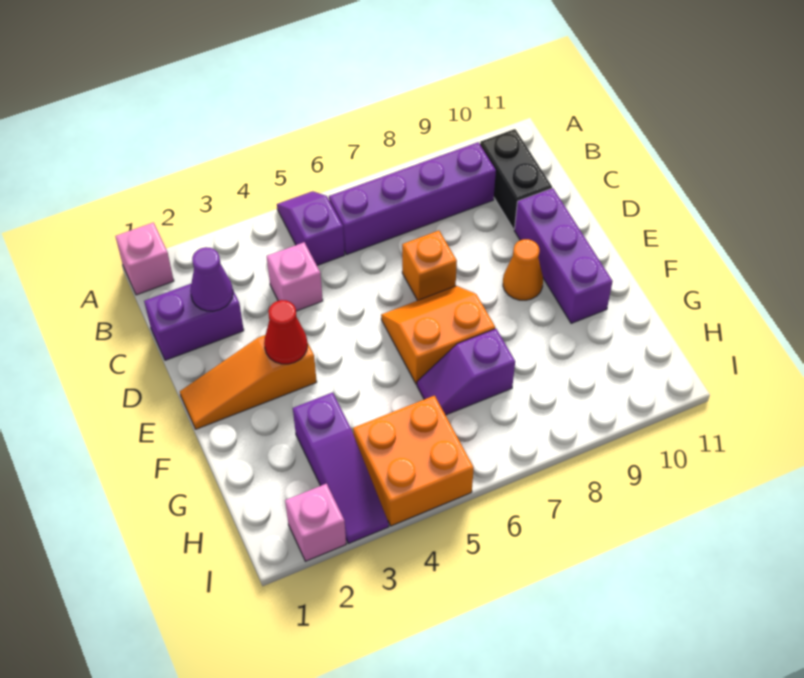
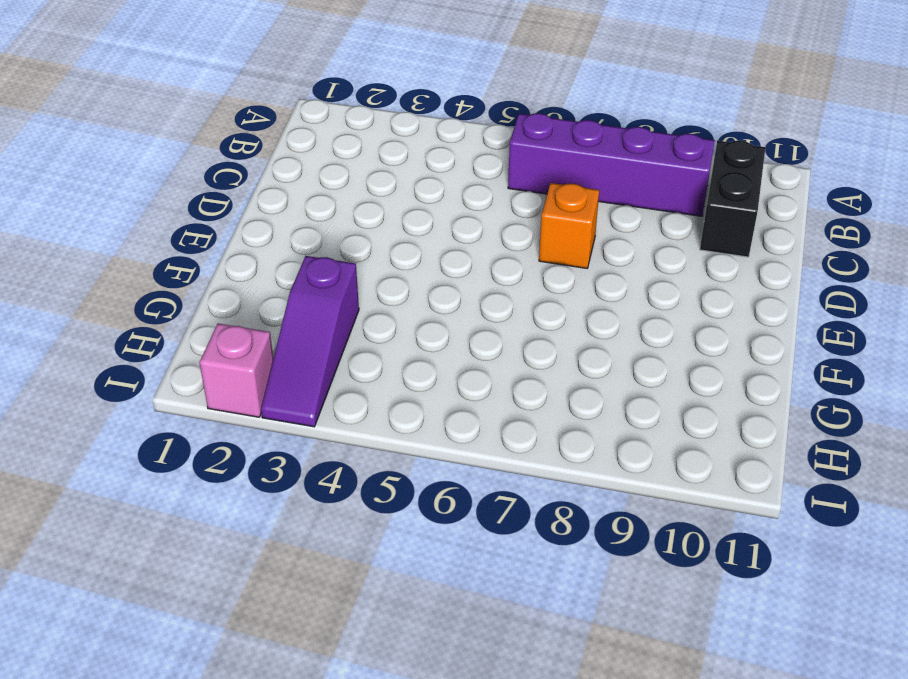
none -> pink brick A1 level 1
none -> purple slope A5:B5 level 1 top B
none -> purple brick C1:C2 level 1

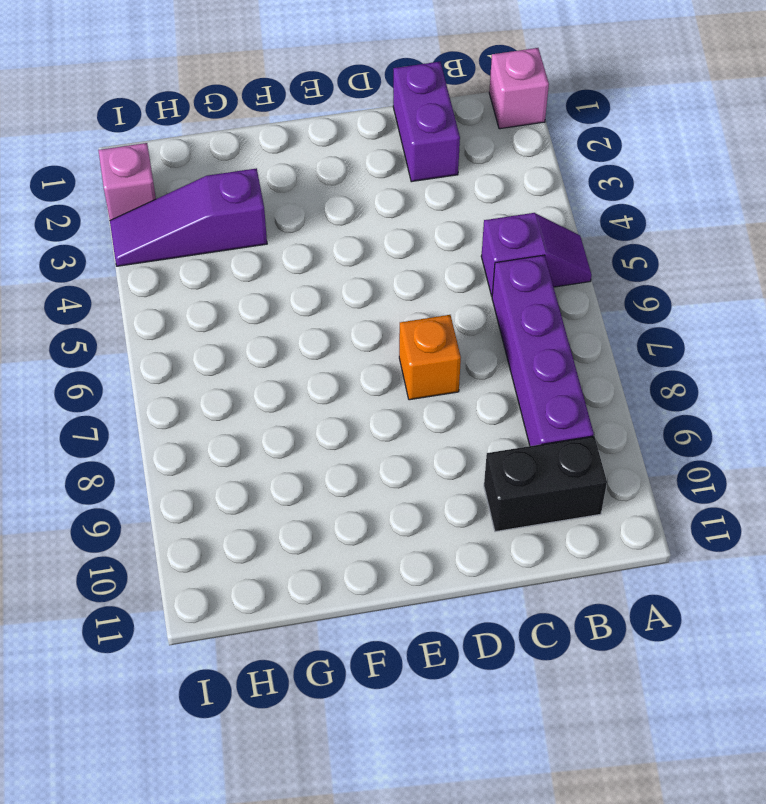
none -> pink brick C4 level 1
none -> purple brick D10:F10 level 1
none -> orange slope E1:E3 level 1 top 3

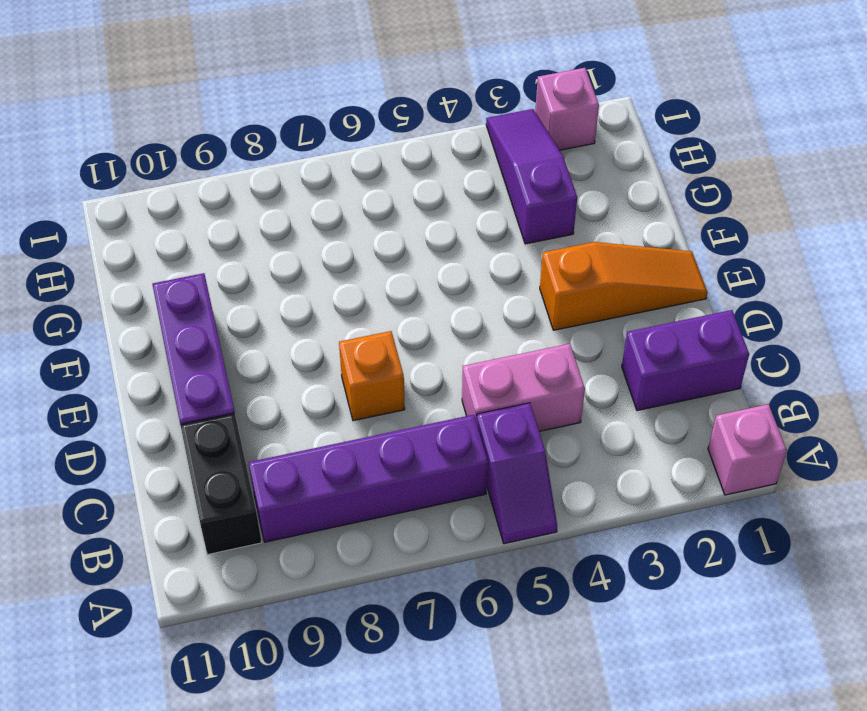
pink brick C4:C5 level 1 -> pink brick C4 level 1
none -> orange slope E6:F7 level 1 top F
none -> orange cone E9 level 1
none -> purple slope G6:G7 level 1 top 7

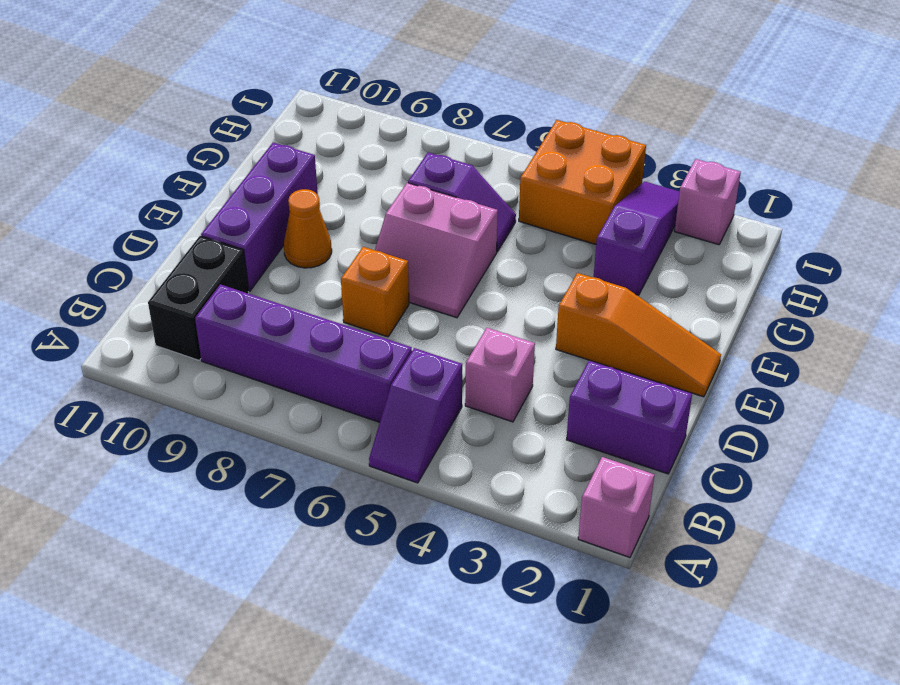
pink slope E6:F7 level 1 top F -> orange slope E6:F7 level 1 top F
none -> purple cone C2 level 2
none -> red cone E3 level 2

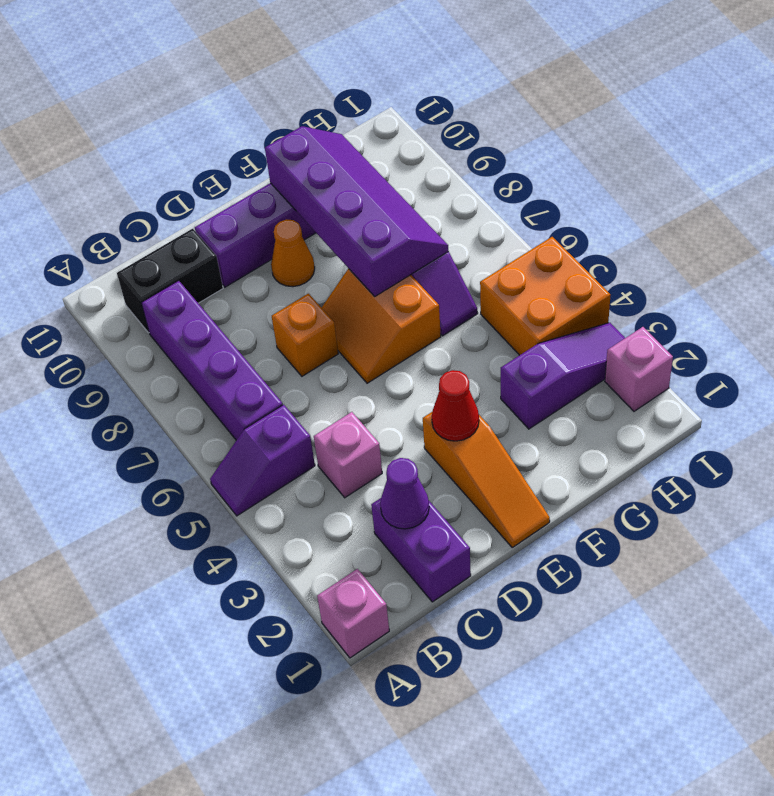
purple slope F7:G10 level 2 top F -> none

